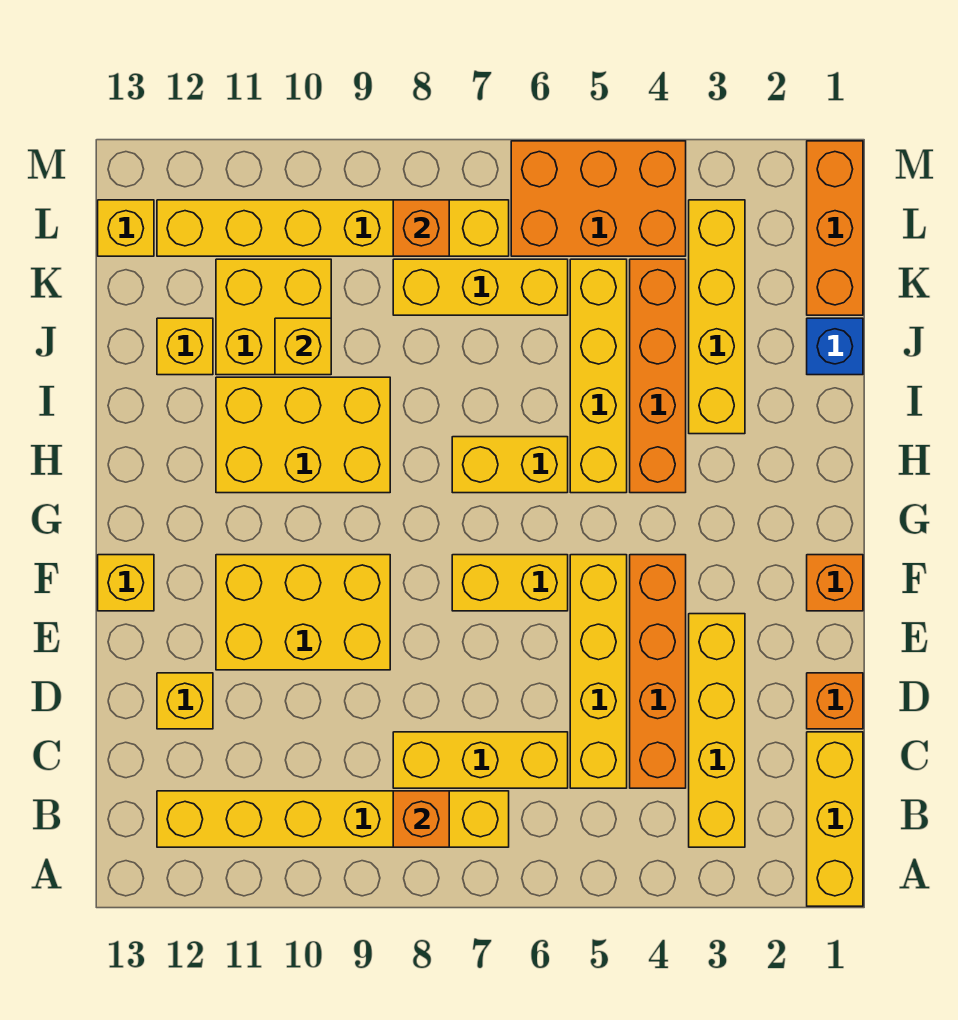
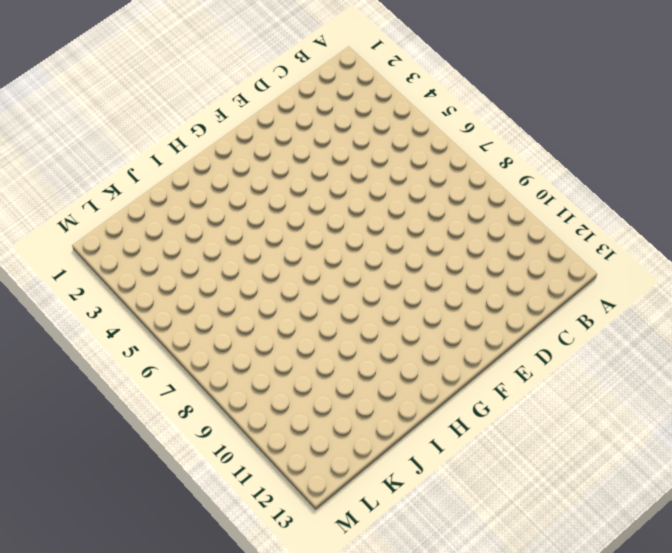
none -> yellow brick A1:C1 level 1
none -> yellow brick B3:E3 level 1
none -> yellow brick B7:B12 level 1

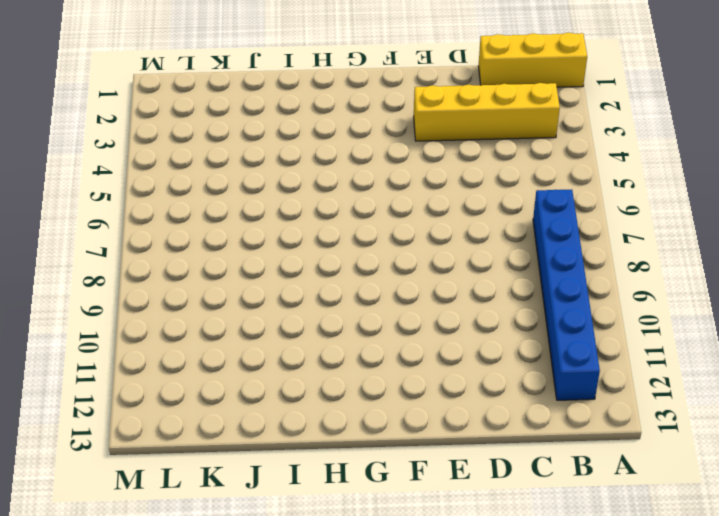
blue brick B7:B12 level 1 -> yellow brick B7:B12 level 1
none -> orange brick C4:F4 level 1
none -> yellow brick C5:F5 level 1
none -> yellow brick C6:C8 level 1

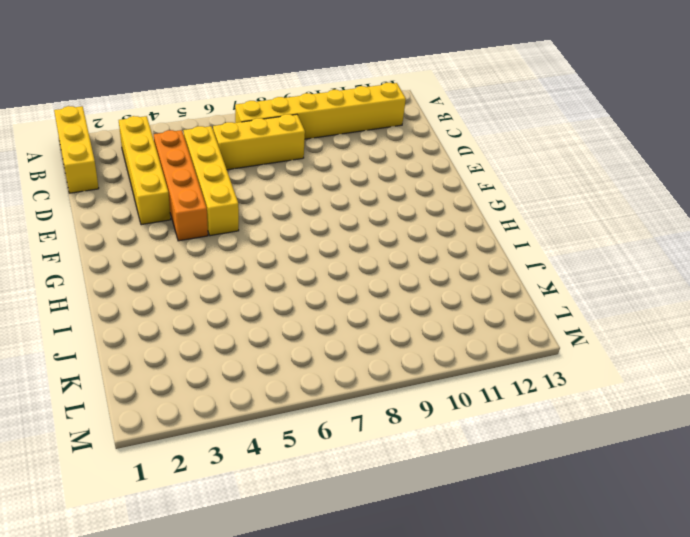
none -> orange brick D1 level 1
none -> yellow brick D12 level 1
none -> yellow brick E9:F11 level 1

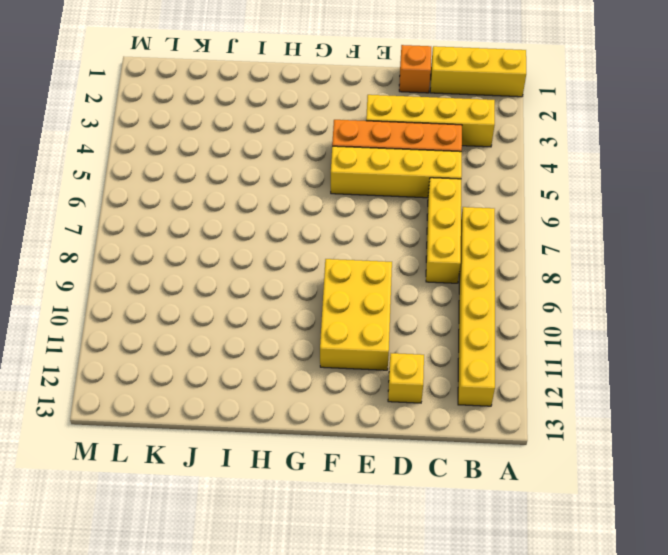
none -> orange brick F1 level 1
none -> yellow brick F6:F7 level 1
none -> yellow brick F13 level 1

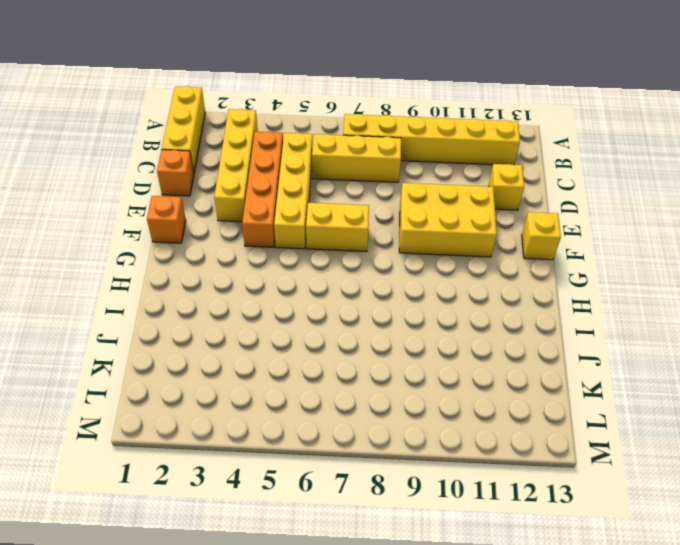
none -> orange brick H4:K4 level 1
none -> yellow brick H5:K5 level 1
none -> yellow brick H6:H7 level 1

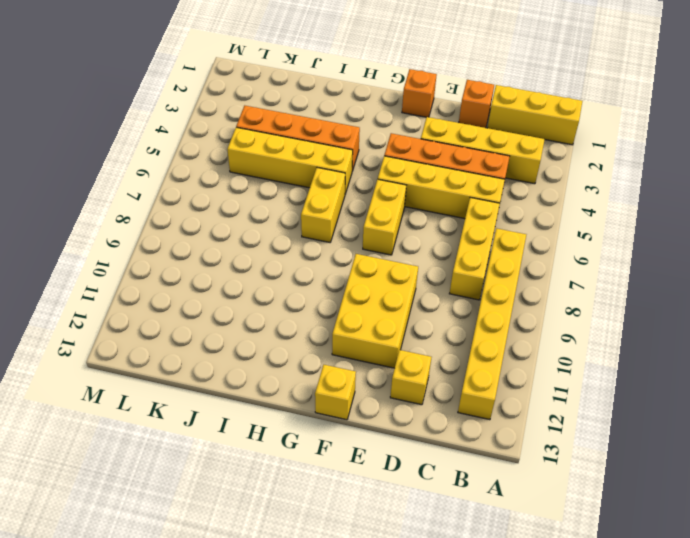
none -> yellow brick H9:I11 level 1
none -> yellow brick I3:L3 level 1
none -> blue brick J1 level 1

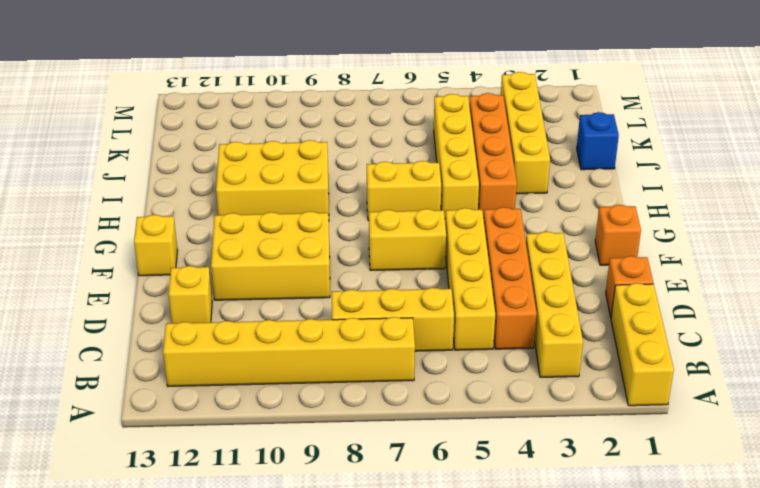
none -> yellow brick J10:K11 level 1
none -> yellow brick J12 level 1
none -> orange brick K1:M1 level 1

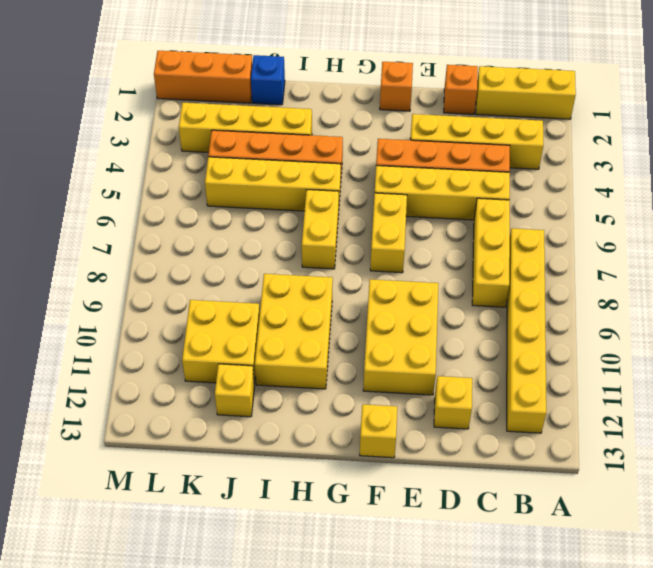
none -> yellow brick K6:K8 level 1
none -> orange brick L4:M6 level 1
none -> yellow brick L7:L12 level 1

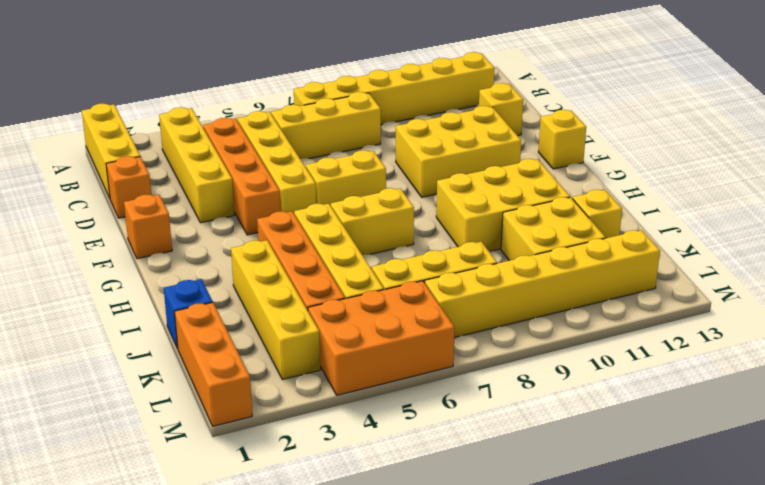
none -> yellow brick L13 level 1
none -> orange brick B8 level 2
none -> yellow brick J10 level 2

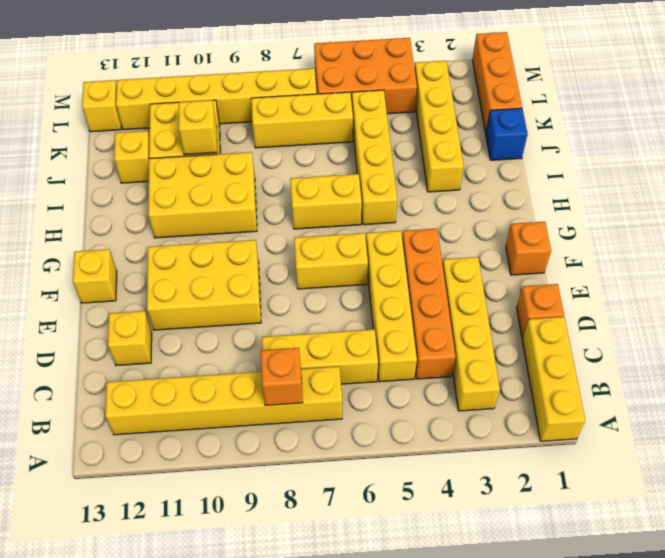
none -> orange brick H4:K4 level 1
none -> orange brick L8 level 2

